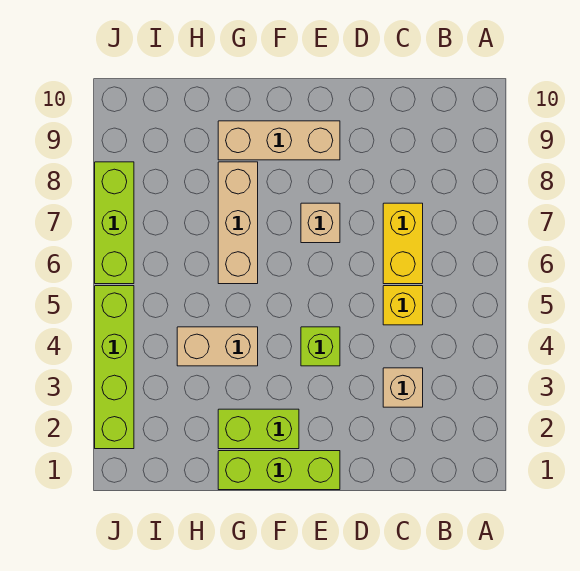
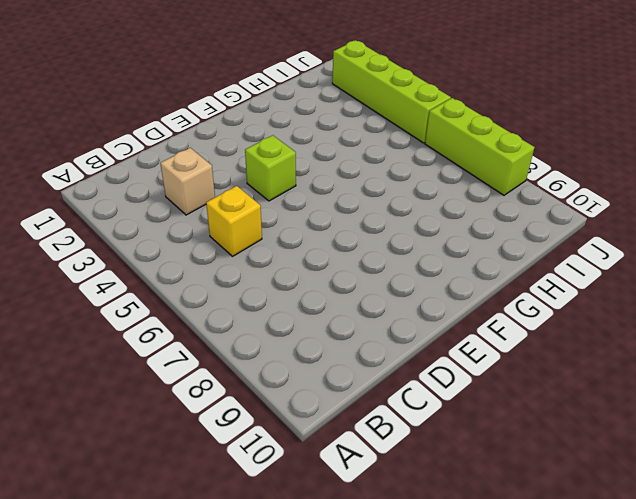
none -> yellow brick C6:C7 level 1
none -> lime brick E1:G1 level 1
none -> tan brick E7 level 1

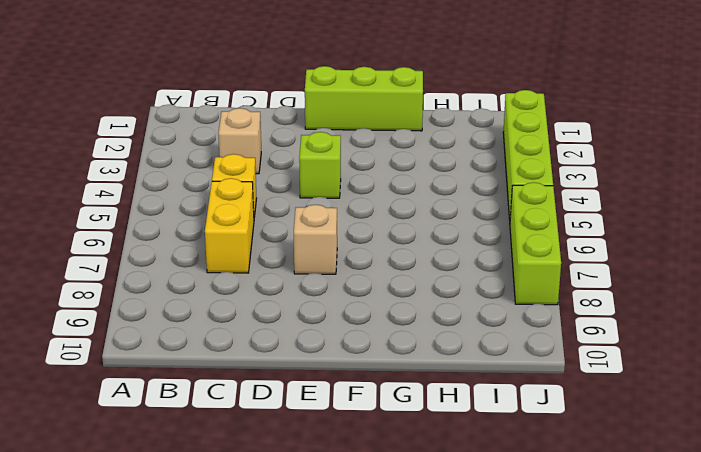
none -> tan brick E9:G9 level 1
none -> lime brick F2:G2 level 1
none -> tan brick G4:H4 level 1

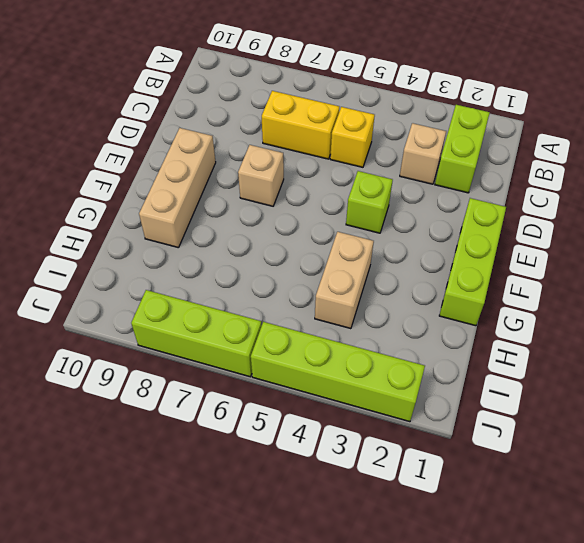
lime brick B2:C2 level 1 -> lime brick F2:G2 level 1
none -> tan brick G6:G8 level 1

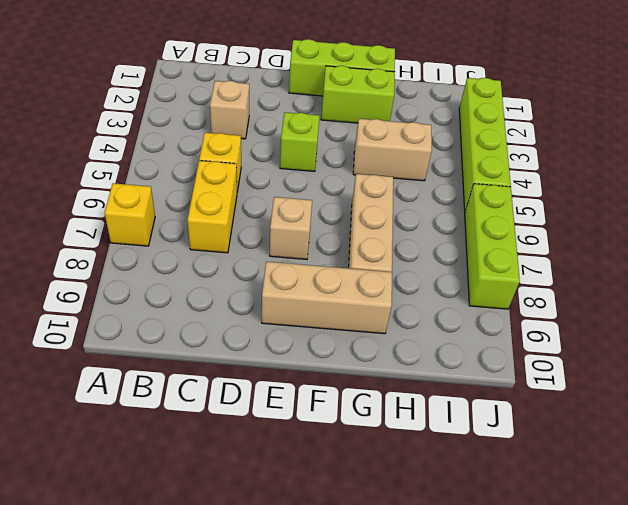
yellow brick A7 level 1 -> none

